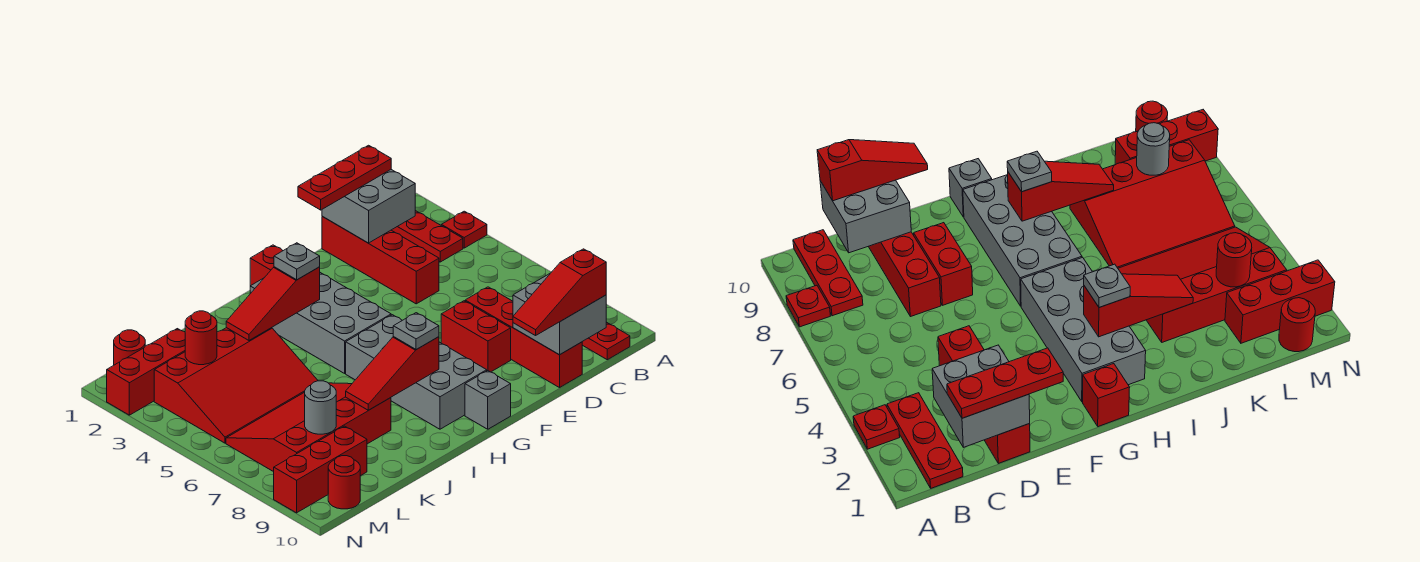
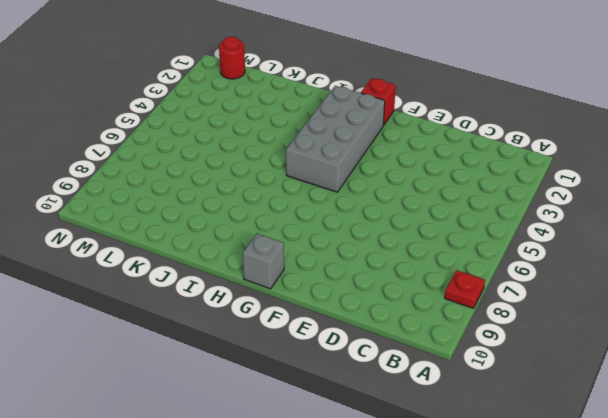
none -> red plate A3 level 1
none -> red plate B1:B3 level 1
none -> red plate B8:B10 level 1

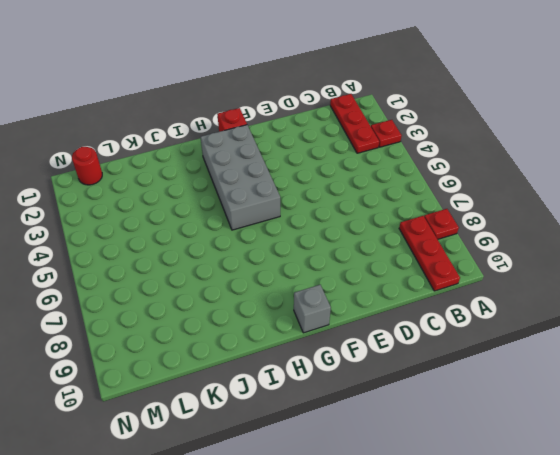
none -> red brick D1:D4 level 1
none -> red brick D7:D10 level 1
none -> red brick E7:E8 level 1

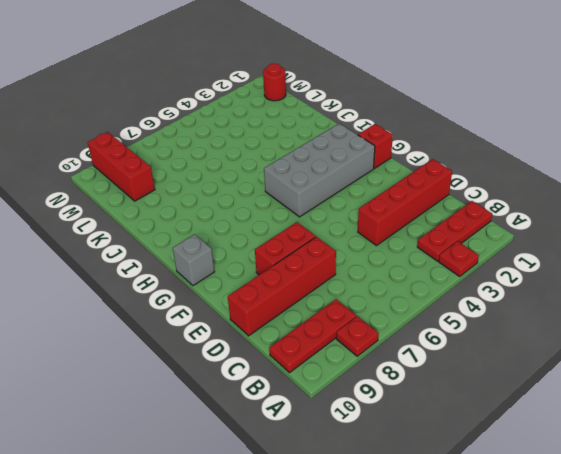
none -> grey brick G6:H9 level 1
none -> red slope J3:M5 level 1 top 3
none -> red slope J6:M8 level 1 top 8

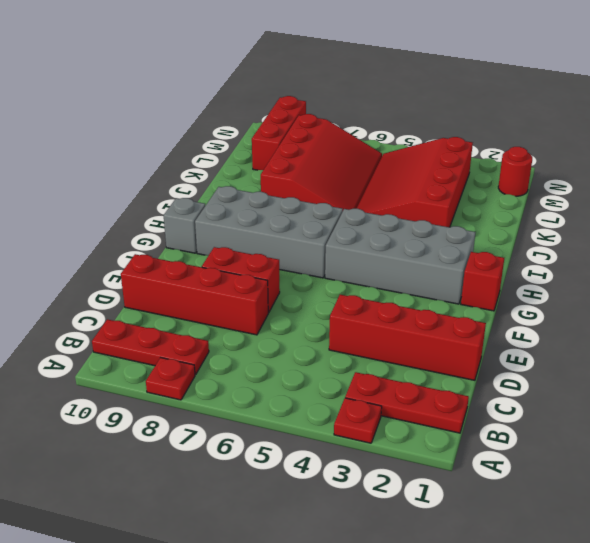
none -> red brick L2:N2 level 1
none -> red round brick M10 level 1
none -> grey brick C1:D2 level 2

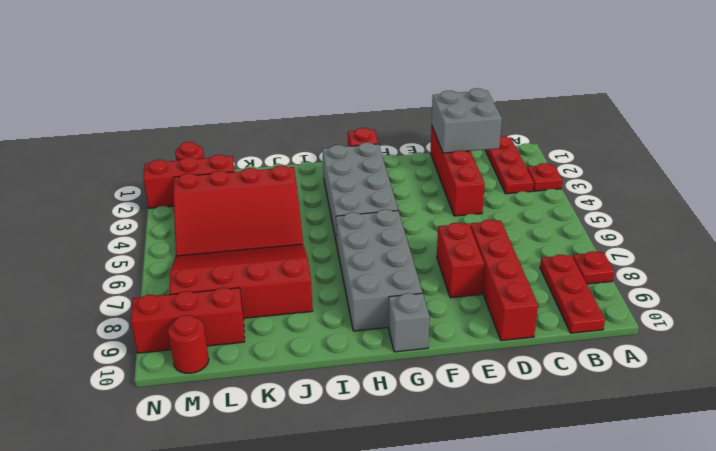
none -> grey brick C9:D10 level 2
none -> red slope H3:J3 level 2 top H
none -> red slope H8:J8 level 2 top H

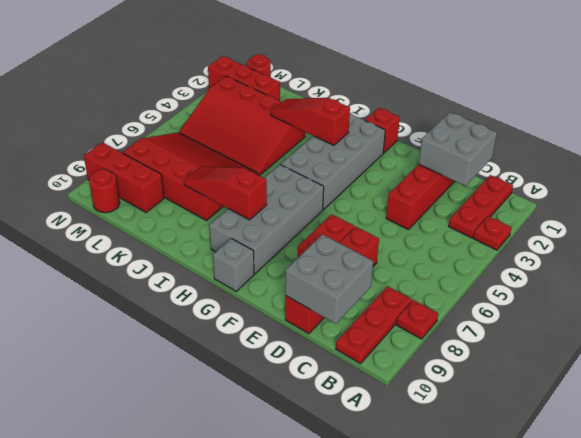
none -> red round brick L3 level 2
none -> grey round brick L8 level 2
none -> red plate C1:E1 level 3

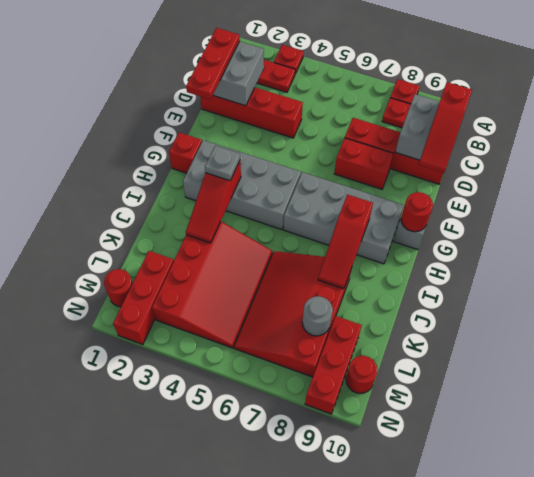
red round brick G10 level 2 -> red round brick L3 level 2
none -> grey plate H8 level 3

